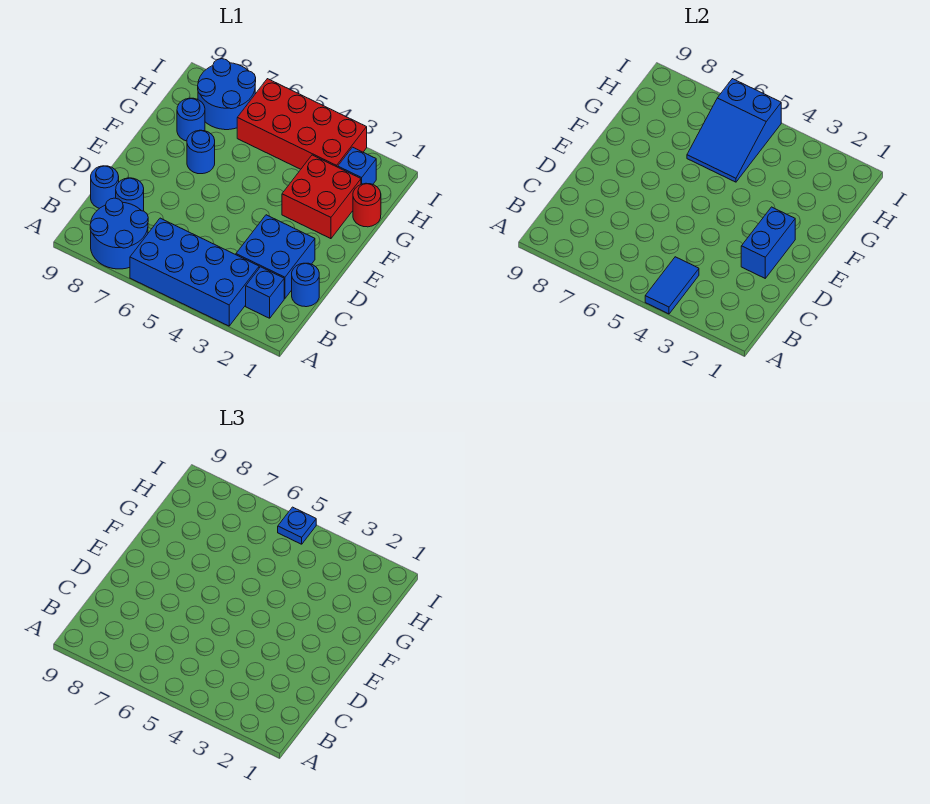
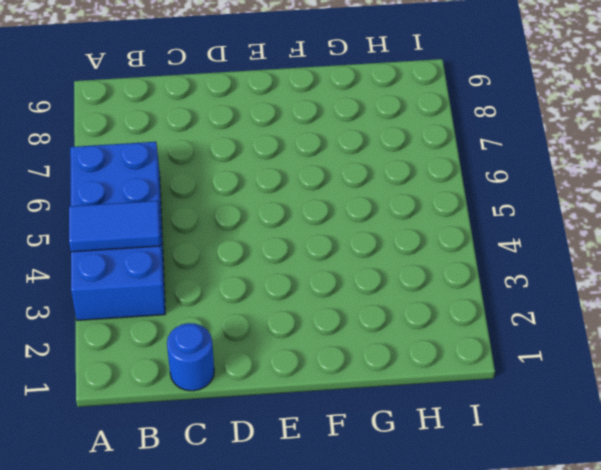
none -> blue round brick A7:B8 level 1
none -> blue brick B2 level 1
none -> blue brick C2:D3 level 1

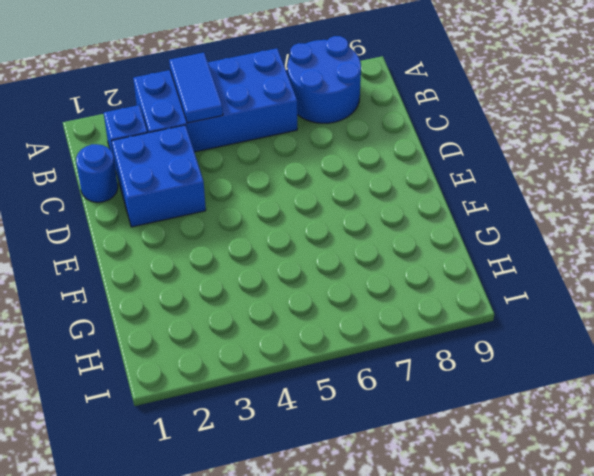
none -> blue round brick C8 level 1
none -> blue round brick C9 level 1
none -> red brick F2:G3 level 1

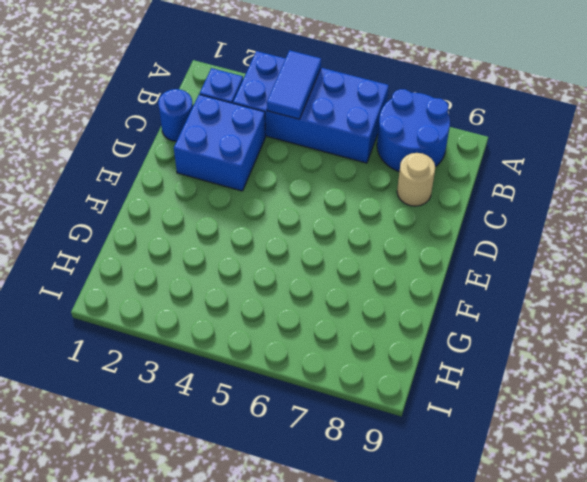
tan round brick C8 level 1 -> blue round brick C8 level 1
none -> blue round brick C9 level 1
none -> red brick F2:G3 level 1
none -> blue round brick F7 level 1

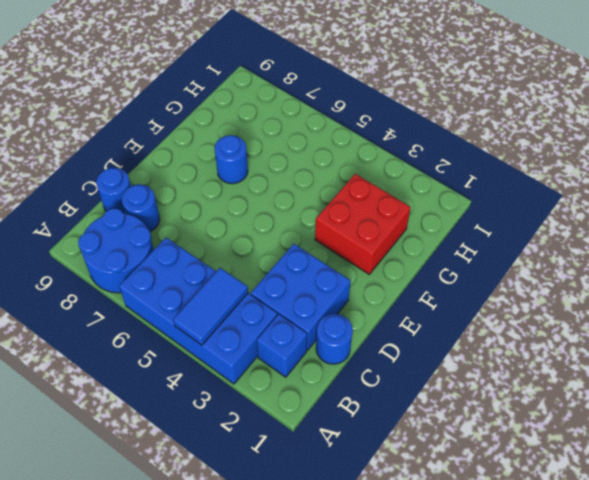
none -> red round brick G1 level 1
none -> blue round brick G8 level 1
none -> blue brick H2 level 1

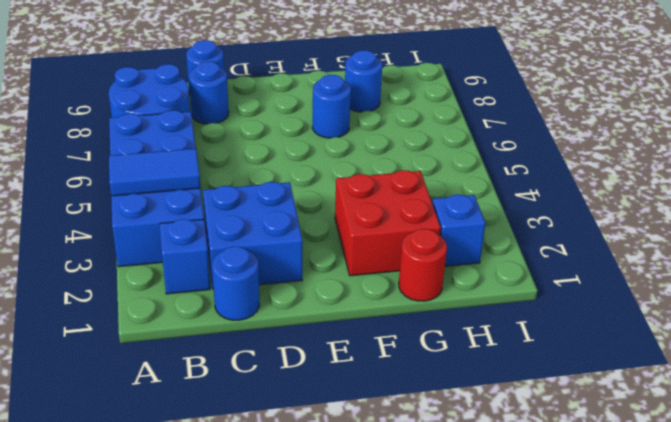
none -> red brick H3:I6 level 1
none -> blue round brick H7:I8 level 1
none -> blue brick D2:E2 level 2

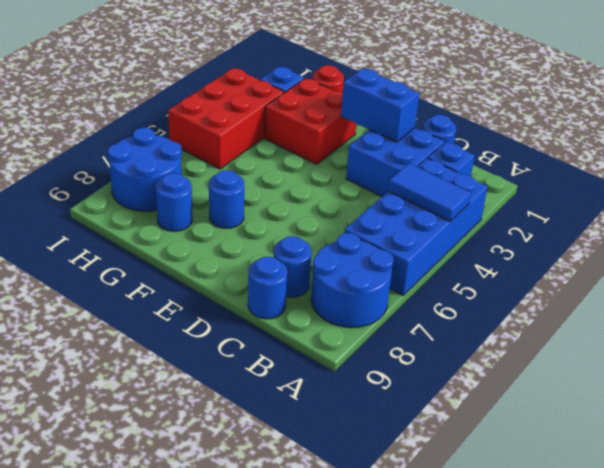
red brick H3:I5 level 1 -> red brick H3:I6 level 1
none -> blue slope G5:I6 level 2 top I
none -> blue plate I5 level 3

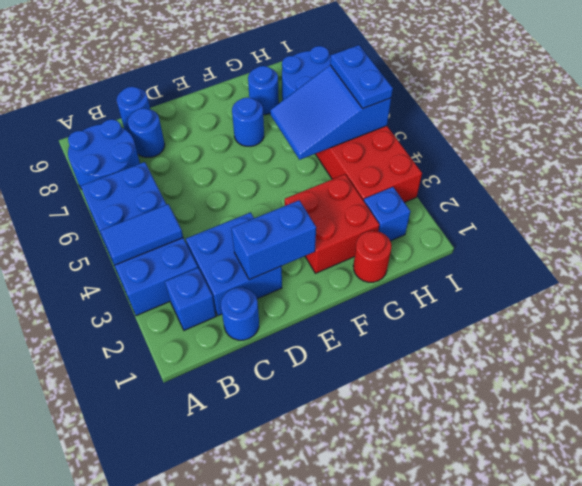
blue plate I5:I6 level 3 -> blue plate I5 level 3

